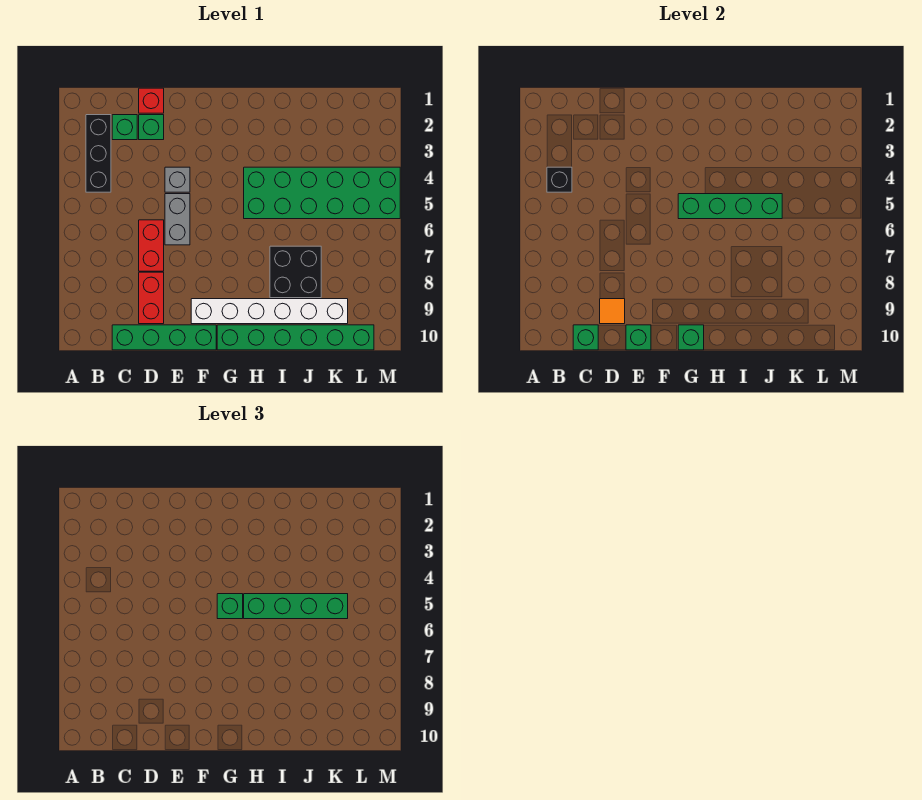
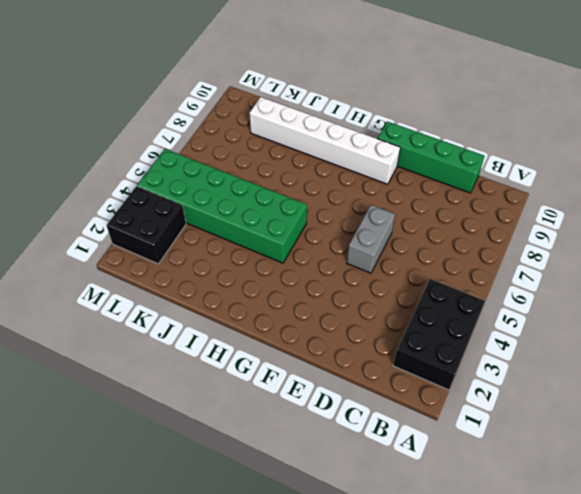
black brick A2:B4 level 1 -> black brick B2:B4 level 1
black brick L2:M3 level 1 -> black brick I7:J8 level 1
none -> green brick C2 level 1
none -> red brick D1 level 1
none -> green brick D2 level 1

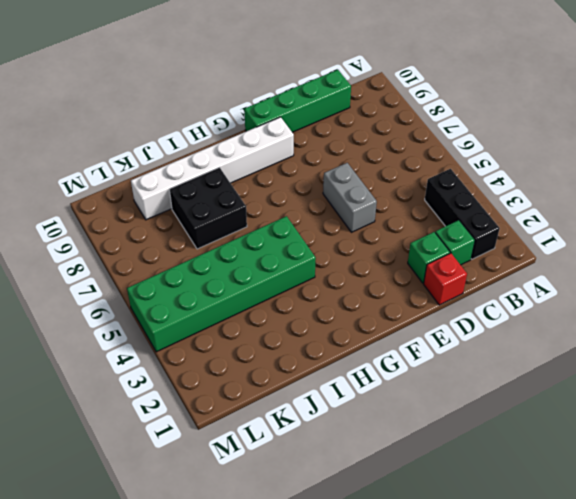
none -> red brick D6:D7 level 1
none -> red brick D8:D9 level 1
none -> grey brick E4 level 1

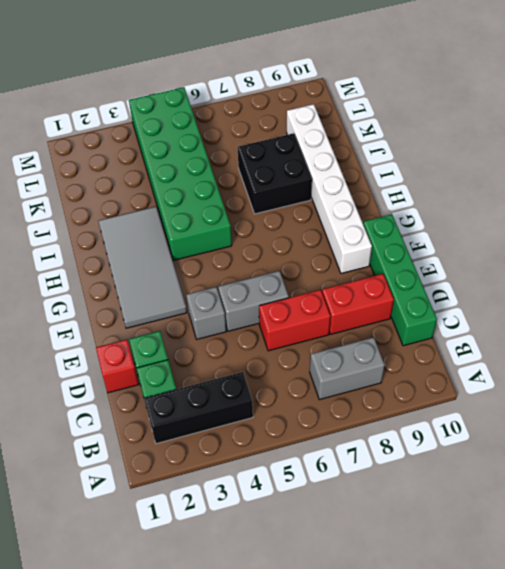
grey brick B7:B8 level 1 -> none
grey tile F2:I3 level 1 -> none
none -> green brick G10:L10 level 1
none -> black brick B4 level 2
none -> green brick C10 level 2

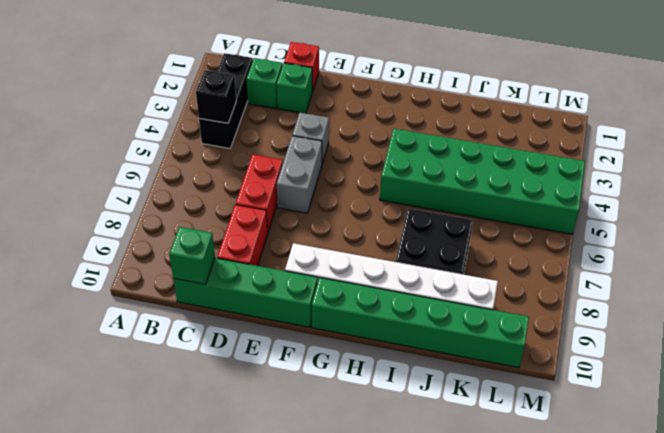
none -> orange tile D9 level 2
none -> green brick E10 level 2
none -> green brick G5:J5 level 2

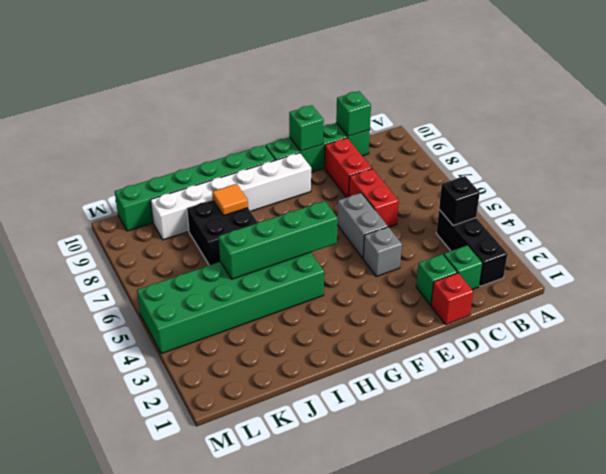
orange tile I8 level 2 -> orange tile D9 level 2
none -> green brick G10 level 2
none -> green brick G5 level 3
none -> green brick H5:K5 level 3

